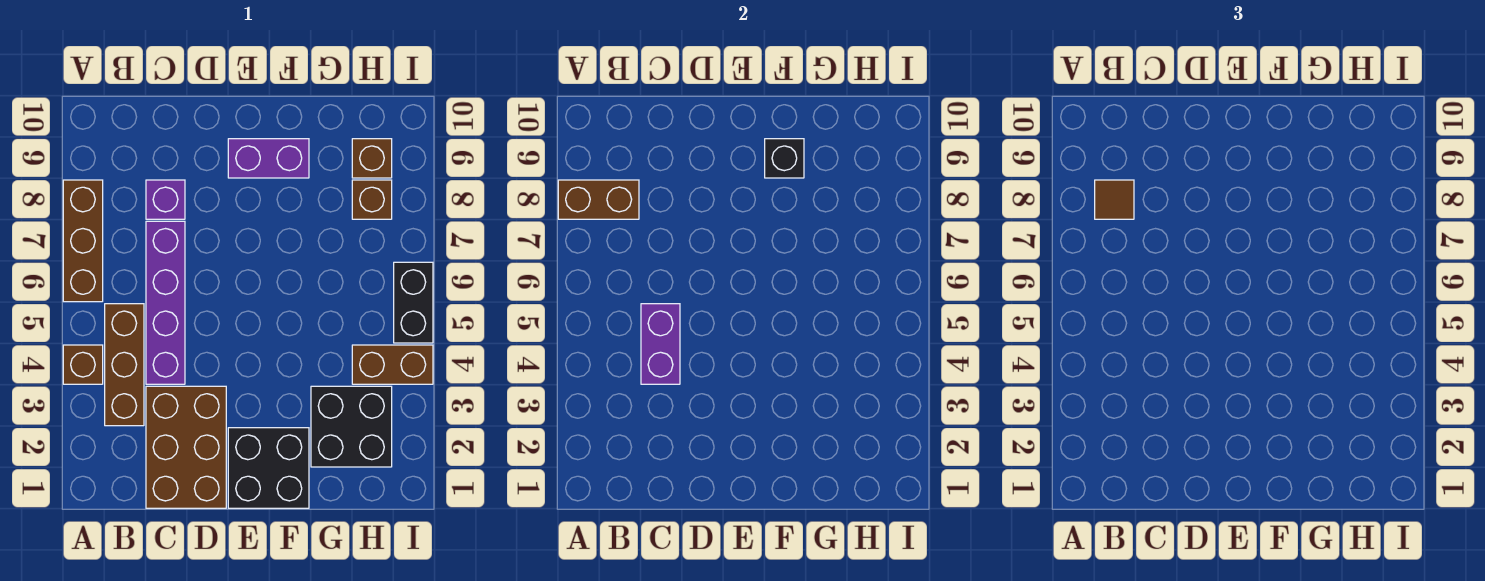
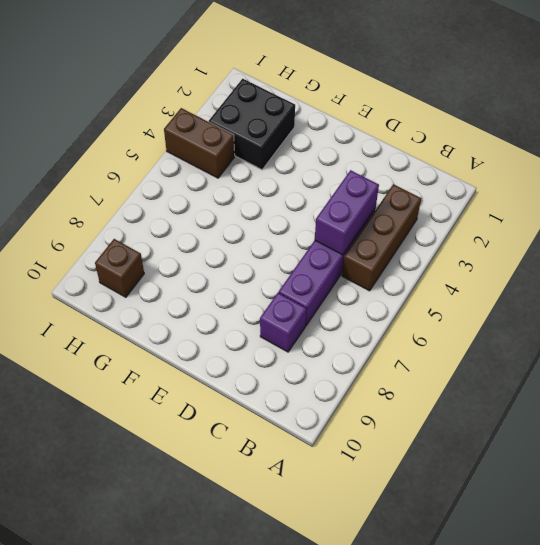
none -> brown brick A4 level 1
none -> brown brick A6:A8 level 1
none -> brown brick C1:D3 level 1

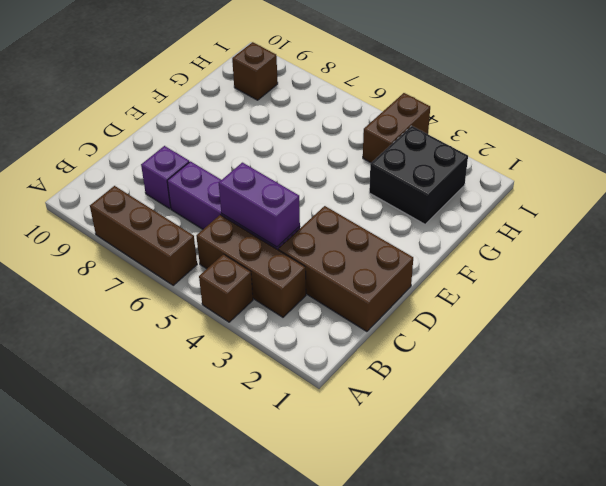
none -> black brick E1:F2 level 1
none -> purple brick E9:F9 level 1
none -> brown brick H8 level 1

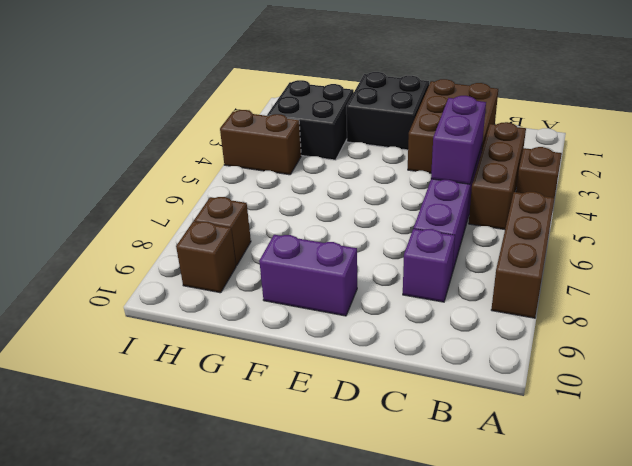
none -> black brick I5:I6 level 1
none -> brown brick A8:B8 level 2
none -> black brick F9 level 2

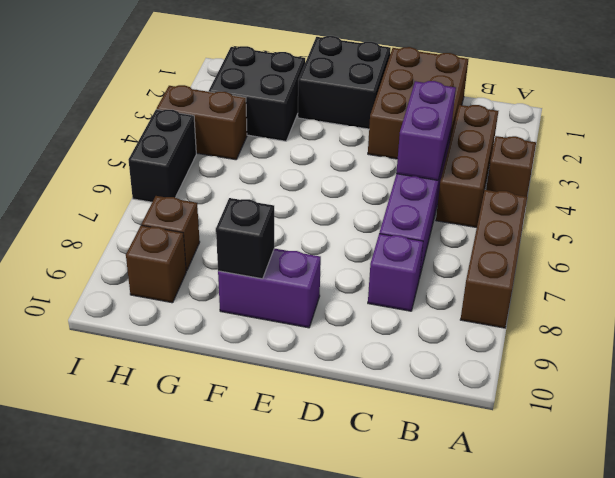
none -> brown brick A8:B8 level 2
none -> brown tile B8 level 3

